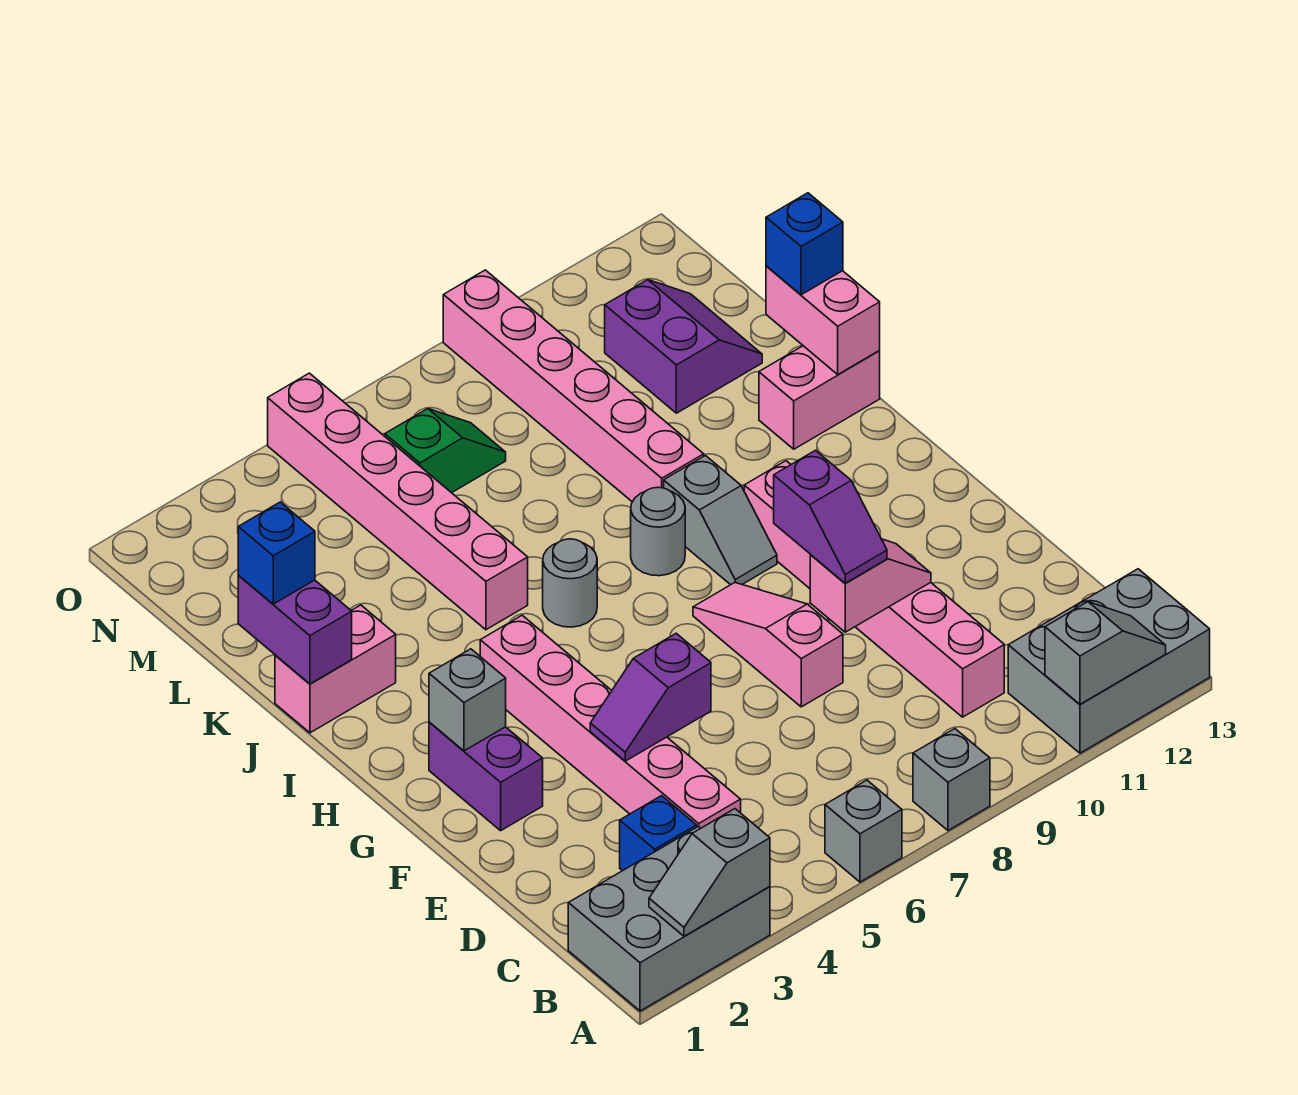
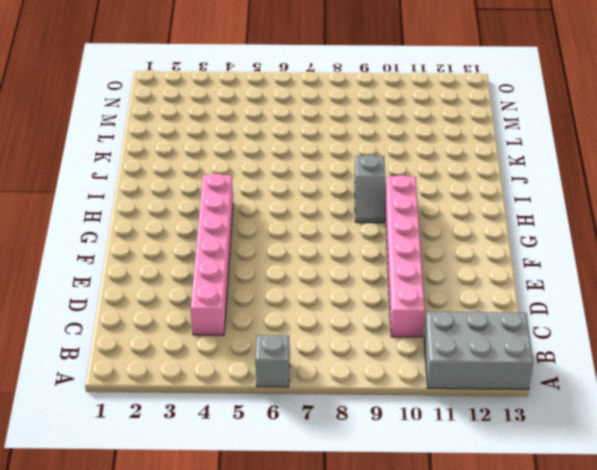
none -> grey brick A1:B3 level 1
none -> grey brick A8 level 1
none -> blue brick C3 level 1

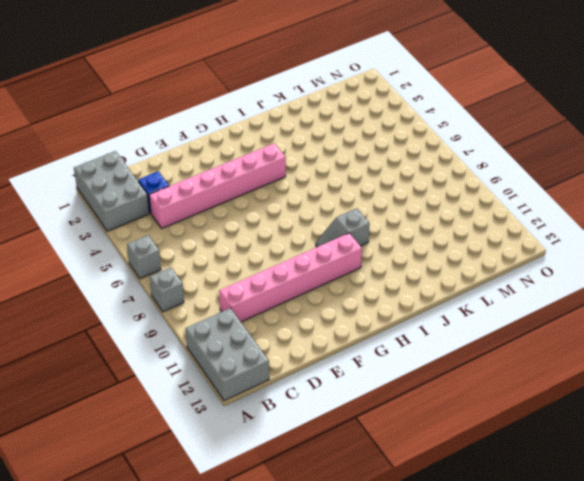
none -> pink slope E8:G8 level 1 top E
none -> purple brick F2:G2 level 1
none -> grey round brick I6 level 1

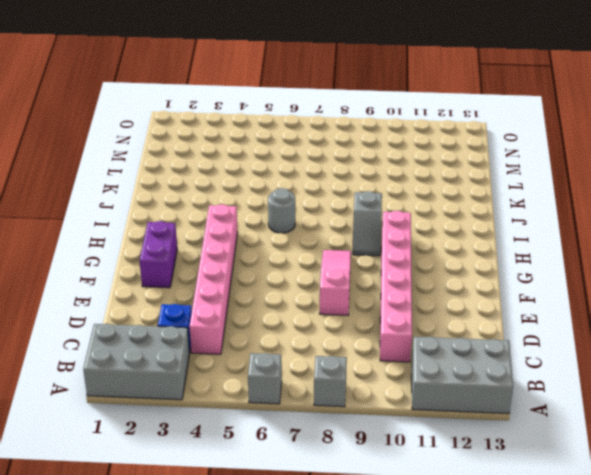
none -> grey round brick I8 level 1
none -> pink brick J1:J2 level 1
none -> pink brick J5:O5 level 1

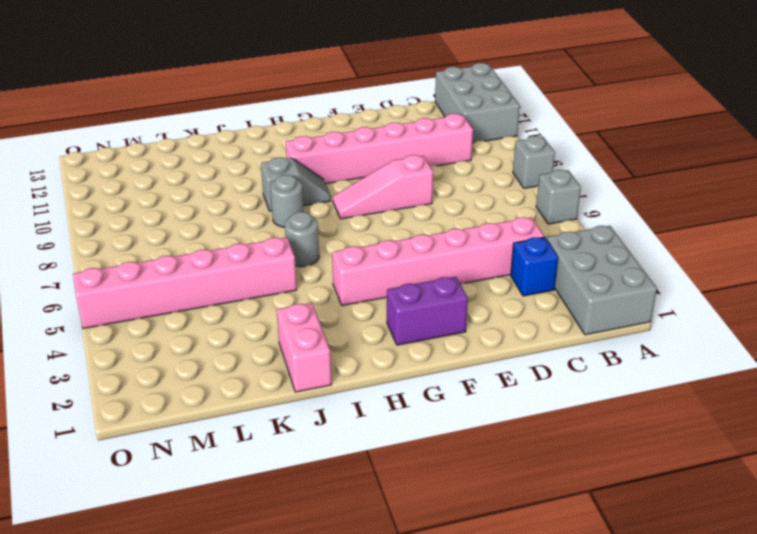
none -> pink brick J9:O9 level 1
none -> pink brick J12:J13 level 1
none -> purple slope L11:M12 level 1 top 11

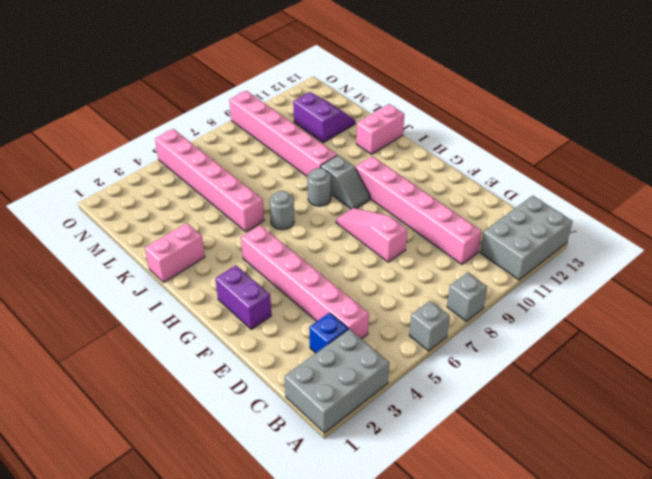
none -> green slope M6:M7 level 1 top 6
none -> grey slope A2:A3 level 2 top 3
none -> grey slope A11:A12 level 2 top 11

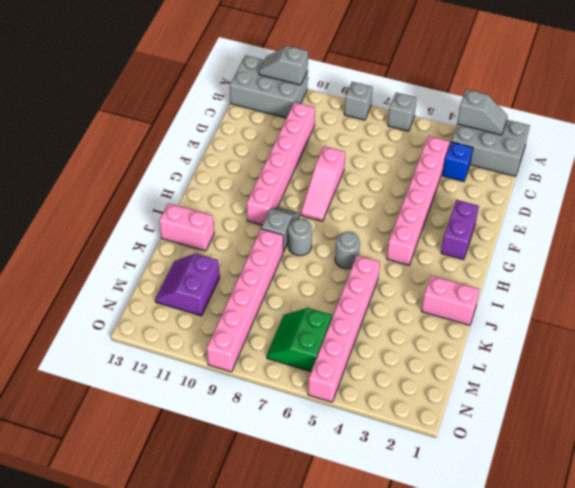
green slope M6:N7 level 1 top 6 -> green slope M6:M7 level 1 top 6
none -> purple slope E4:E5 level 2 top 5
none -> pink slope E9:E10 level 2 top 9
none -> grey brick G2 level 2

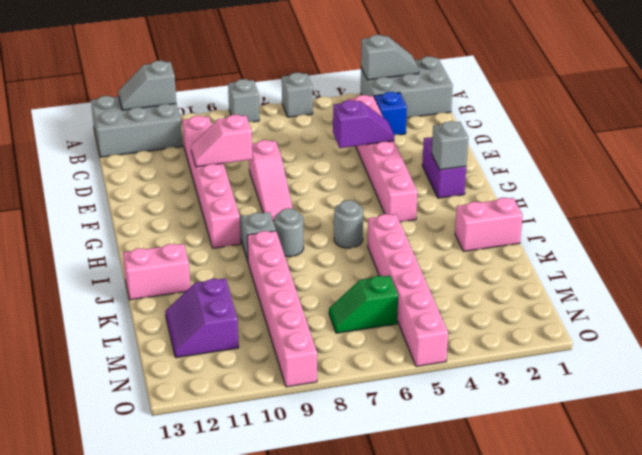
none -> purple brick J1:K1 level 2
none -> pink brick J13:K13 level 2
none -> purple slope E9:F9 level 3 top F

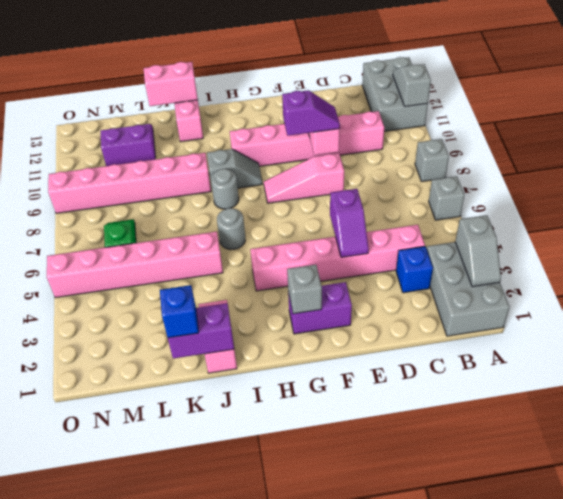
none -> blue brick K13 level 3

